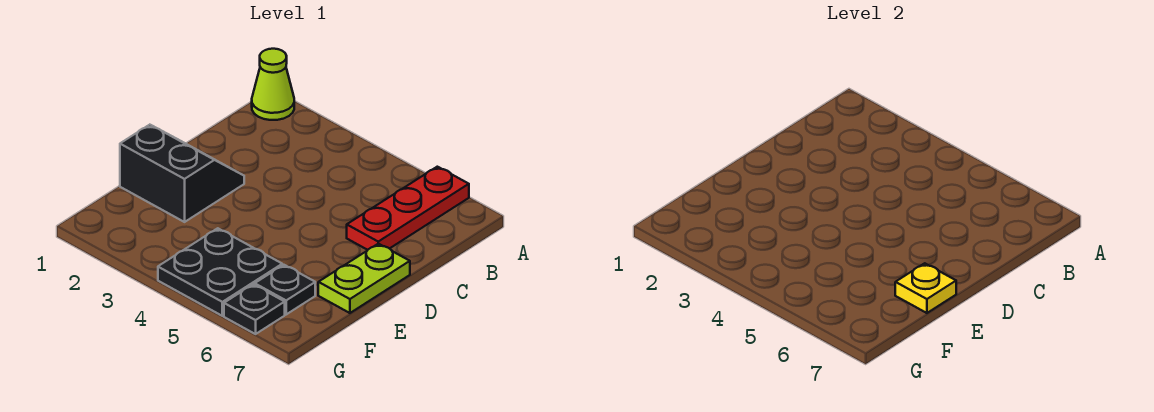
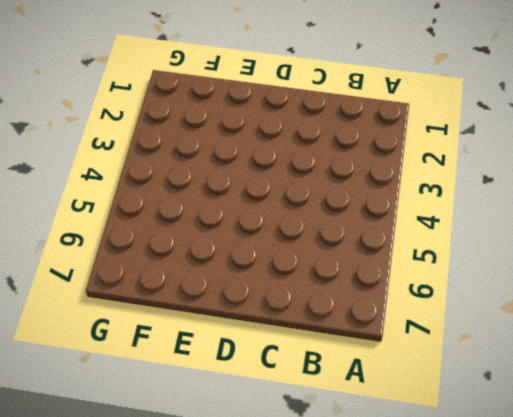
none -> lime cone A1 level 1
none -> red plate A6:C6 level 1

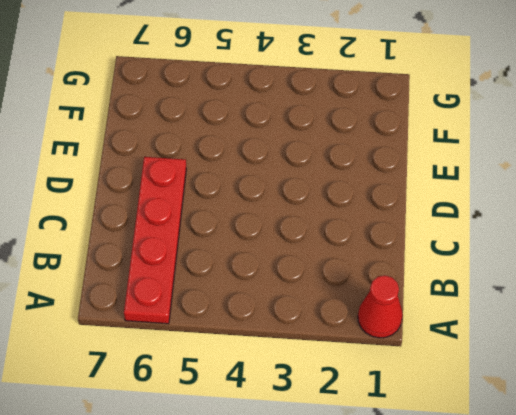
red cone A1 level 1 -> lime cone A1 level 1
red plate A6:D6 level 1 -> red plate A6:C6 level 1
none -> black slope D1:E2 level 1 top E
none -> lime plate D7:E7 level 1

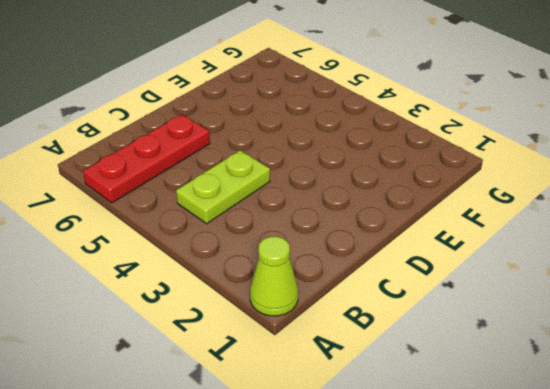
lime plate B4:C4 level 1 -> lime plate D7:E7 level 1
none -> black slope D1:E2 level 1 top E
none -> black plate F4:G5 level 1

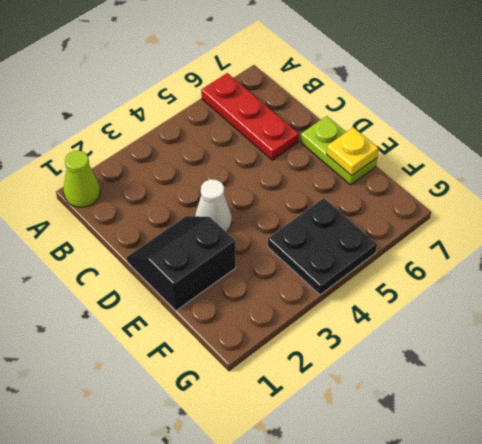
white cone D3 level 1 -> none
none -> black plate F6 level 1
none -> black plate G6 level 1

